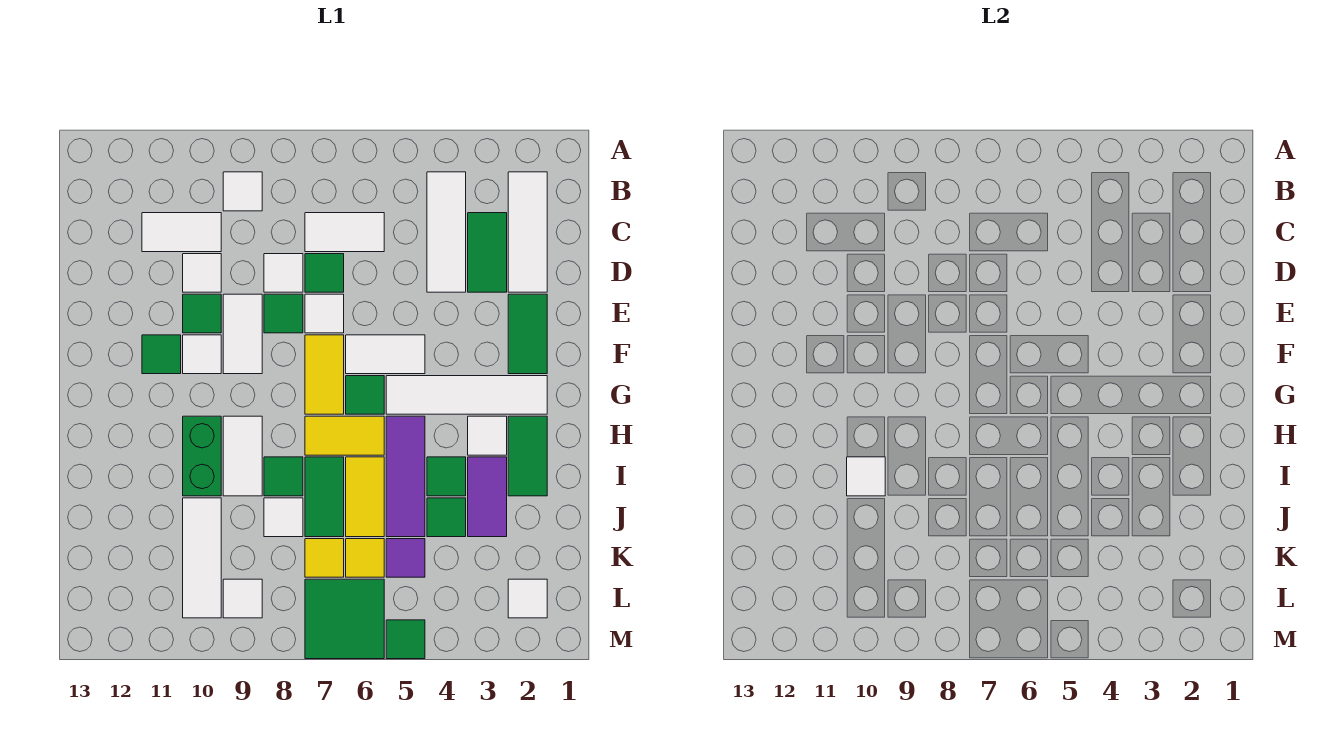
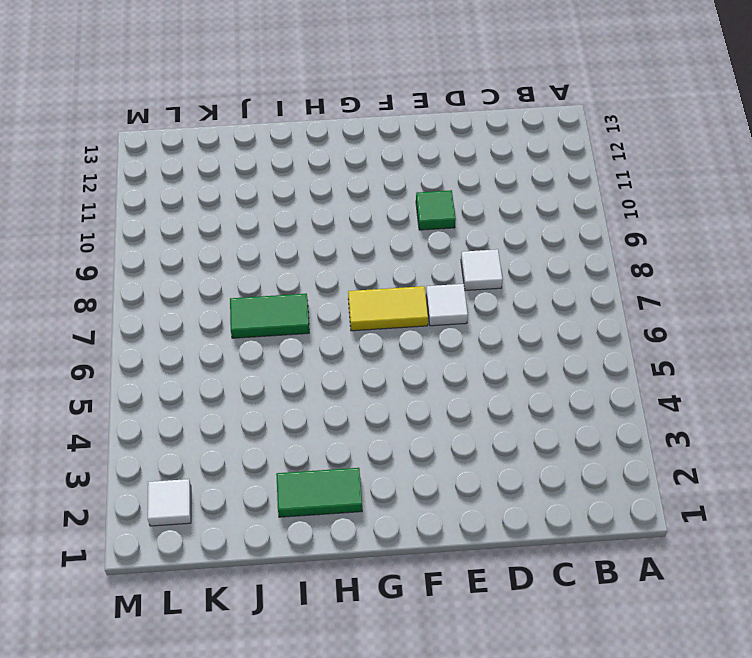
none -> white tile B2:D2 level 1
none -> white tile B4:D4 level 1
none -> white tile B9 level 1
none -> green tile C3:D3 level 1

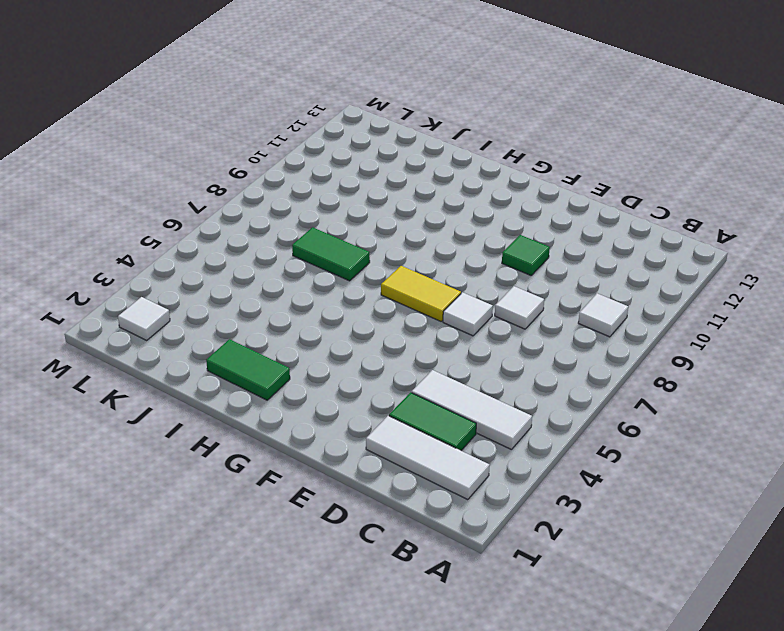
none -> white tile C6:C7 level 1
none -> white tile C10:C11 level 1
none -> green tile D7 level 1
none -> white tile D10 level 1

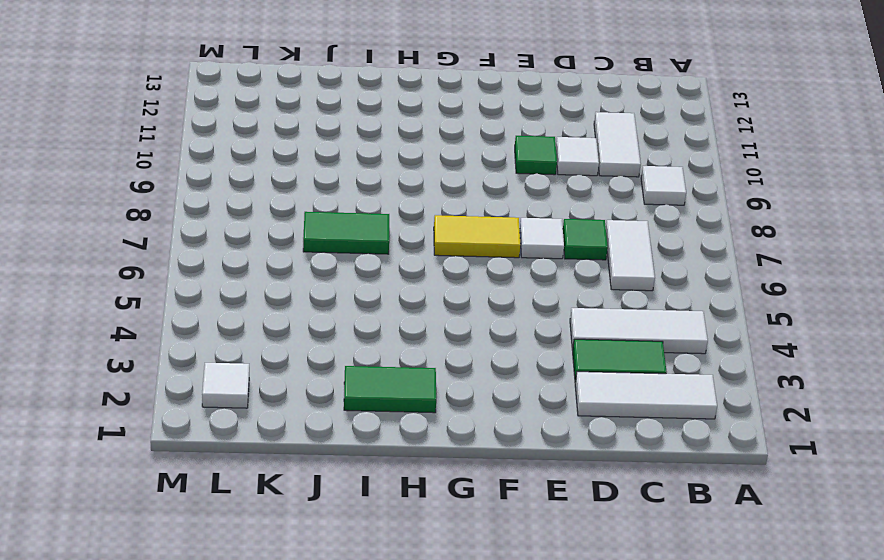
none -> white tile D8 level 1
none -> green tile E2:F2 level 1
none -> green tile E8 level 1
none -> white tile E9:F9 level 1

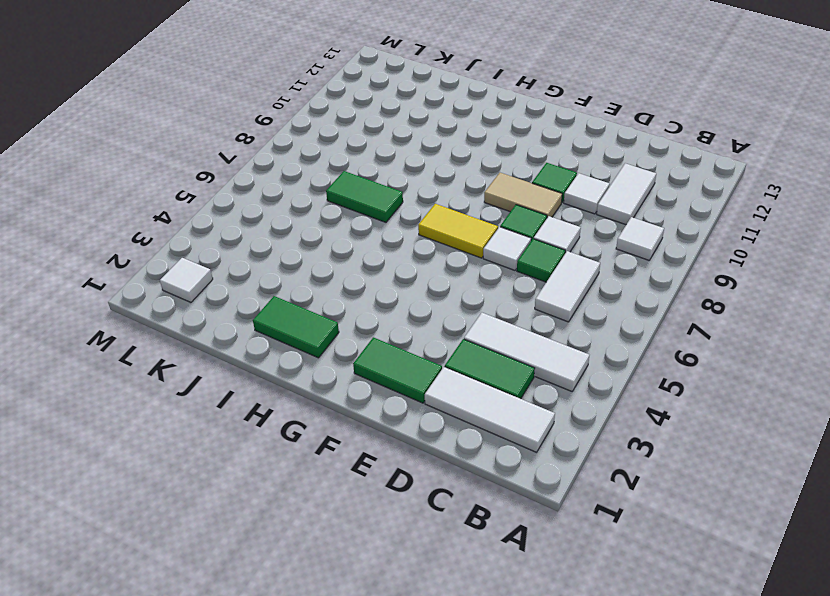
tan tile E9:F9 level 1 -> white tile E9:F9 level 1
none -> white tile F5:F6 level 1
none -> white tile F10 level 1
none -> green tile F11 level 1
none -> white tile G2:G5 level 1

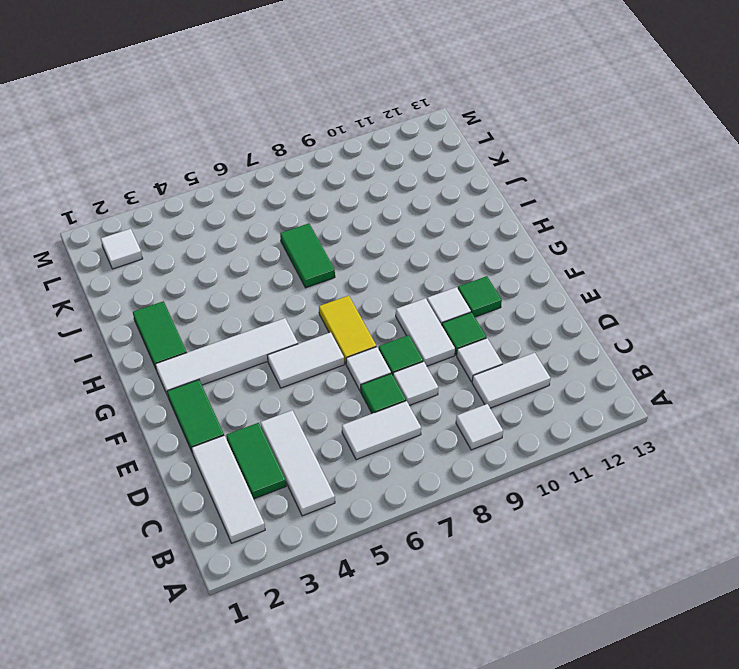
none -> green tile G6 level 1
none -> white tile H3 level 1
none -> purple tile H5:J5 level 1
none -> yellow tile H6:H7 level 1

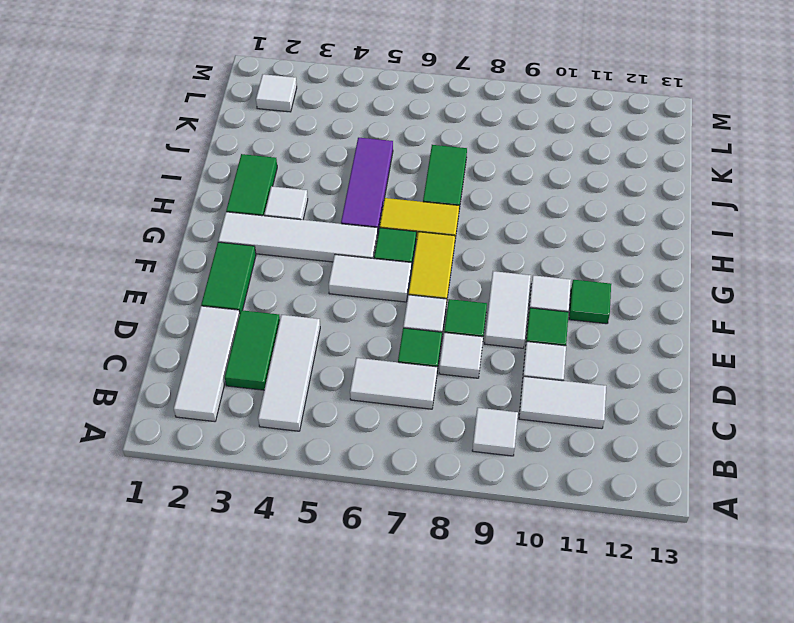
none -> white tile H9:I9 level 1
none -> green brick H10:I10 level 1
none -> purple tile I3:J3 level 1
none -> green tile I4 level 1

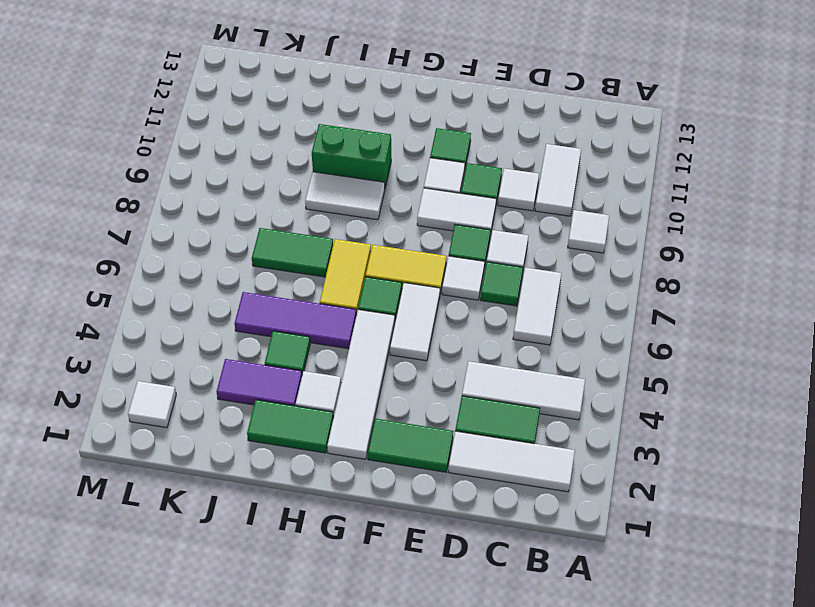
none -> yellow tile I6:J6 level 1
none -> green tile I8 level 1
none -> green tile J4 level 1
none -> white tile J8 level 1

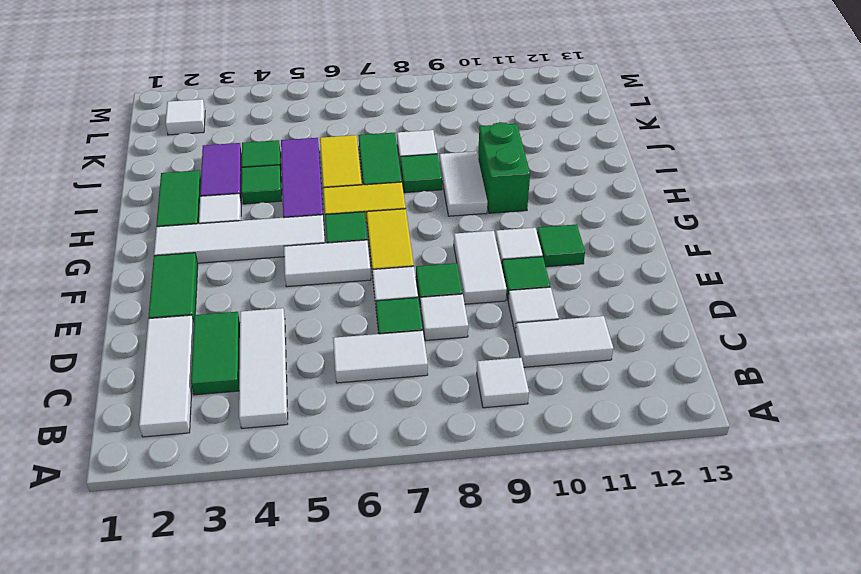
none -> white tile J10:L10 level 1
none -> purple tile K5 level 1
none -> yellow tile K6 level 1
none -> yellow tile K7 level 1

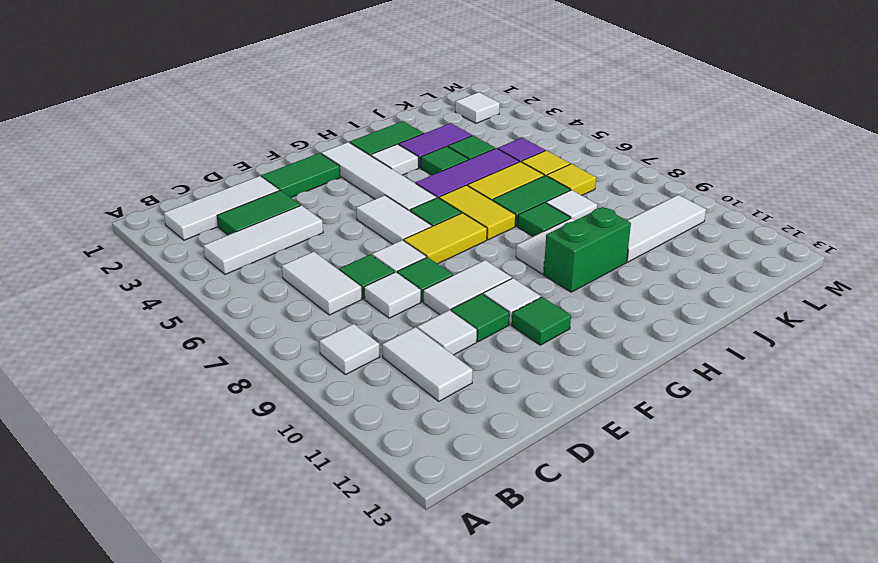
none -> green tile L6:M7 level 1
none -> white tile L9 level 1
none -> green tile M5 level 1
none -> white tile I10 level 2

